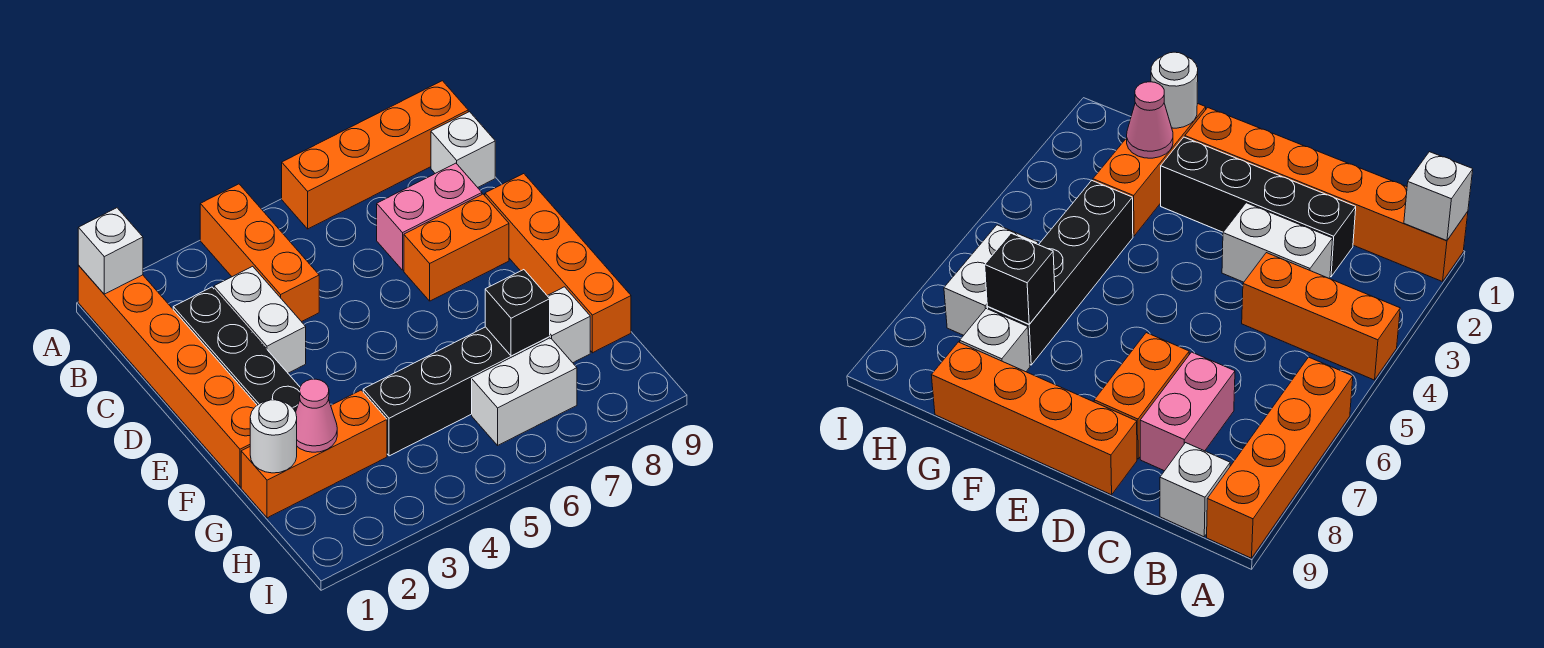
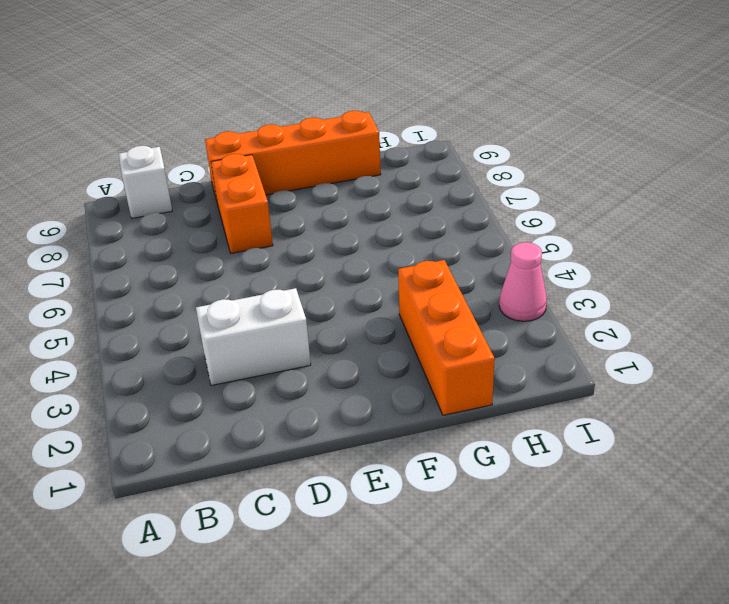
pink cone I3 level 1 -> pink cone G2 level 2
none -> orange brick A1:F1 level 1
none -> orange brick A4:C4 level 1
none -> orange brick A6:A9 level 1

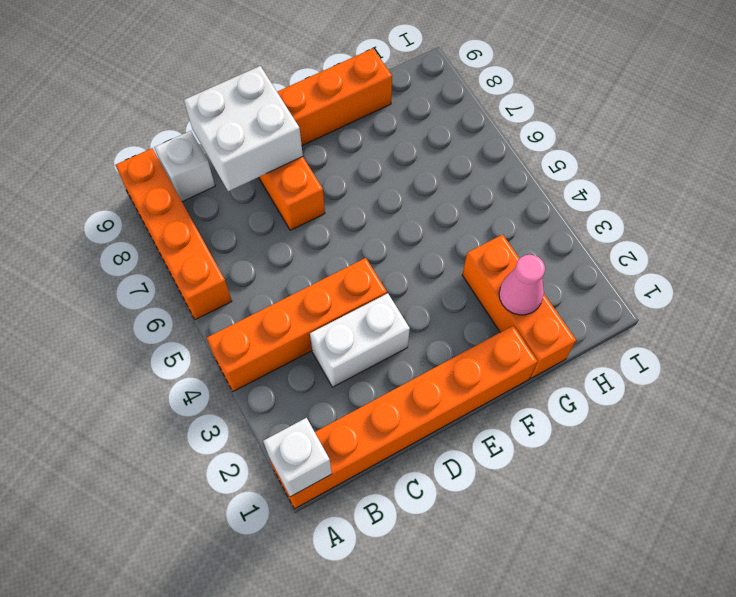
orange brick A4:D4 level 1 -> orange brick A4:C4 level 1
white brick C8:D9 level 2 -> none
none -> black brick C2:F2 level 1
none -> pink brick C7:C8 level 1
none -> black brick G4:G7 level 1

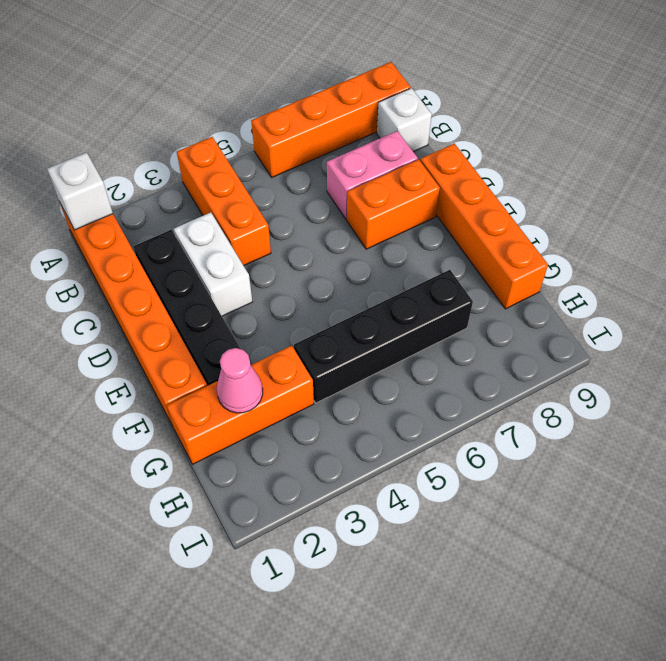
none -> white brick G8 level 1
none -> white brick H6:H7 level 1
none -> white round brick G1 level 2

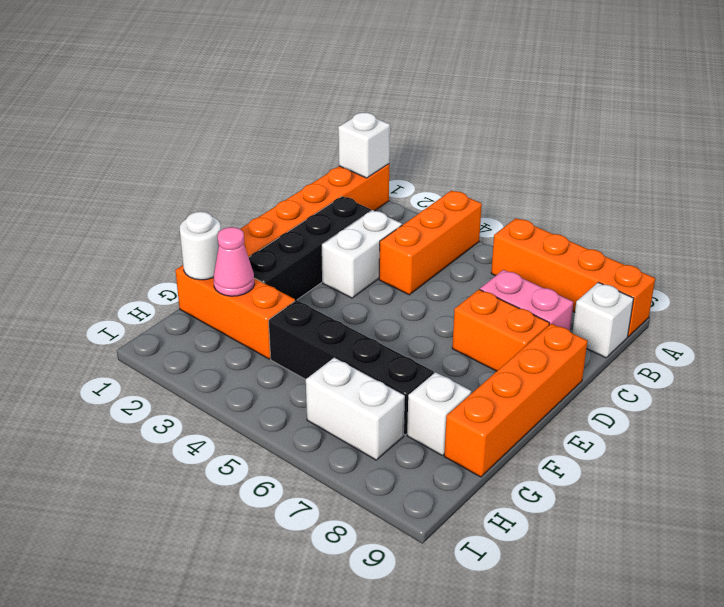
none -> black brick G7 level 2

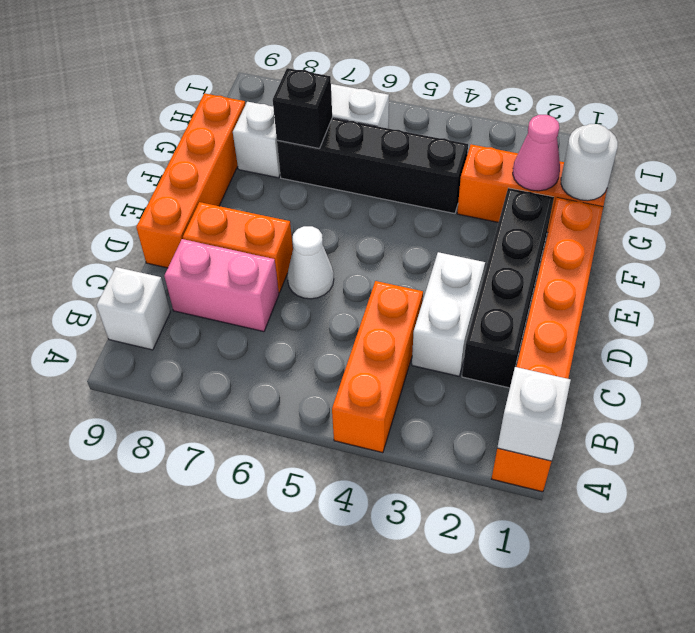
white cone D6 level 1 -> none
none -> orange brick A6:A9 level 1

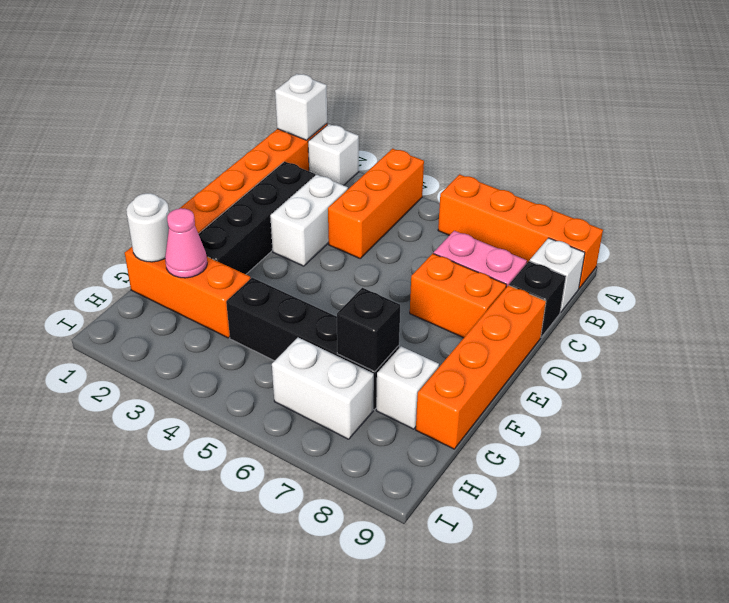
white brick A2 level 1 -> none
black brick C9 level 1 -> none

